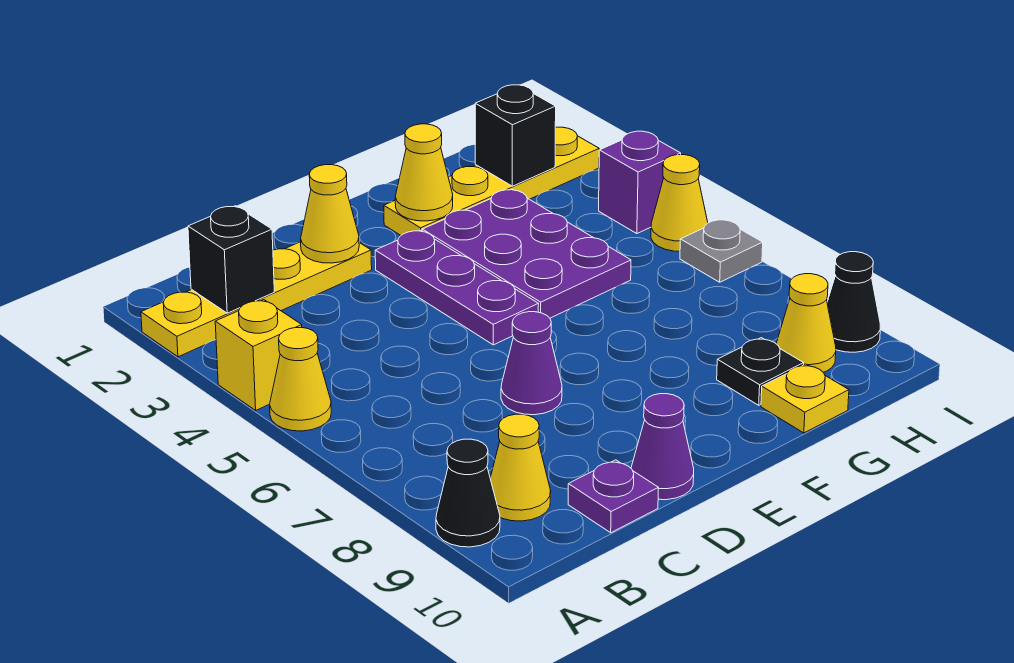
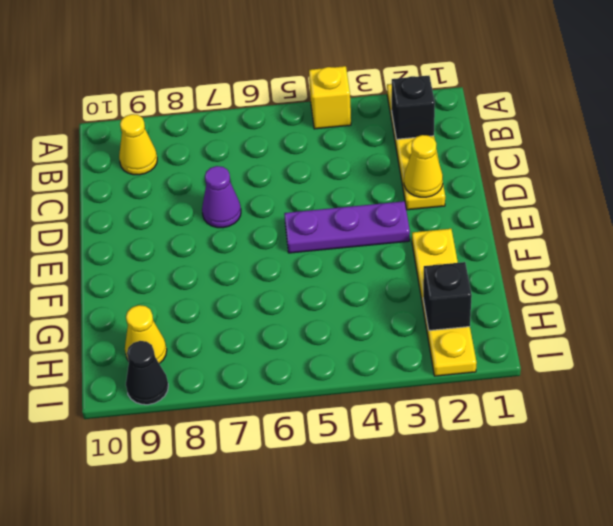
none -> yellow cone A5 level 1
none -> black cone A9 level 1
none -> purple plate C10 level 1

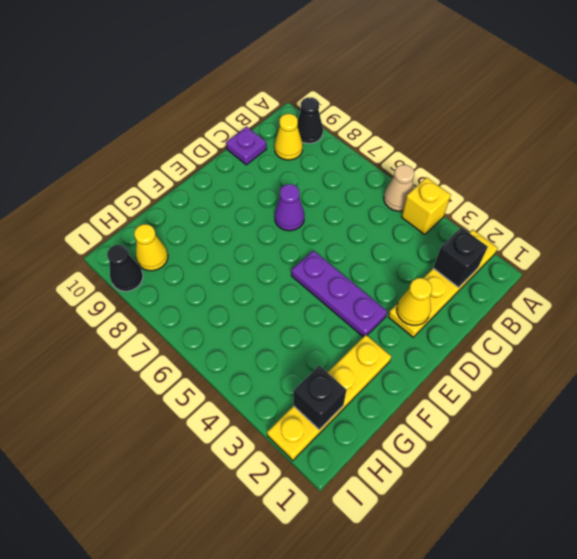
tan cone A5 level 1 -> yellow cone A5 level 1
none -> purple cone D10 level 1
none -> purple plate F3:G5 level 1
none -> black plate G9 level 1

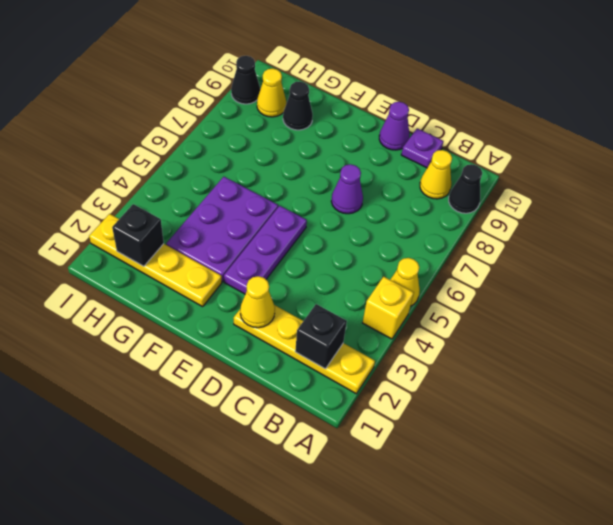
black cone G9 level 1 -> black plate G9 level 1
none -> yellow plate G10 level 1
none -> purple brick I4 level 1
none -> yellow cone I5 level 1

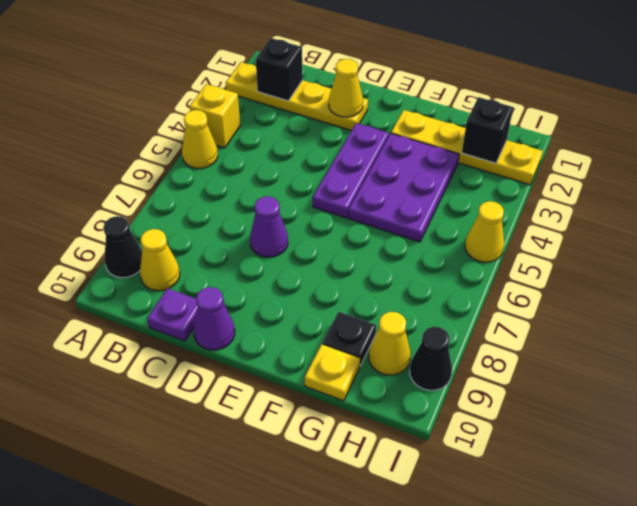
none -> purple brick I4 level 1
none -> grey plate I6 level 1
none -> yellow cone F2 level 2

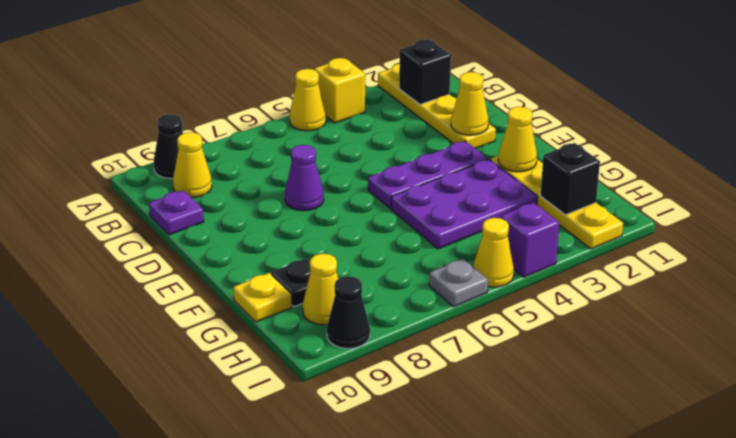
none -> purple cone D10 level 1

